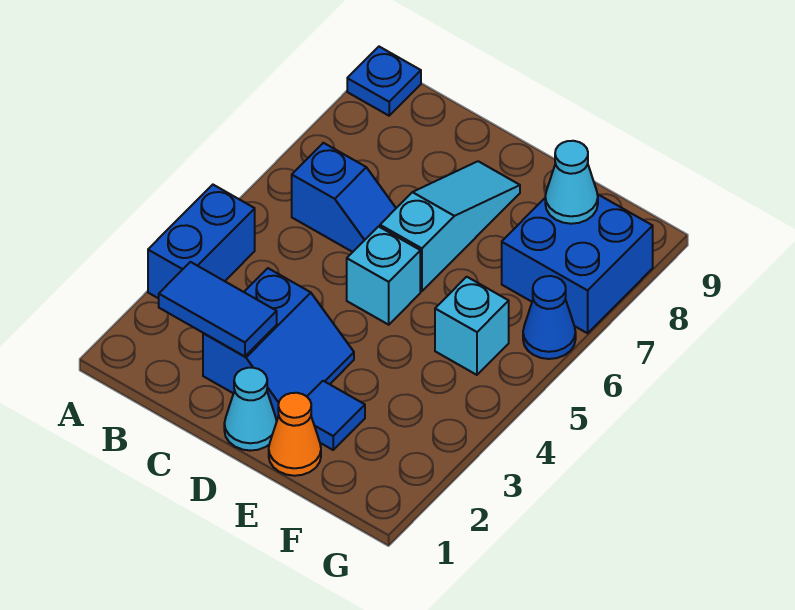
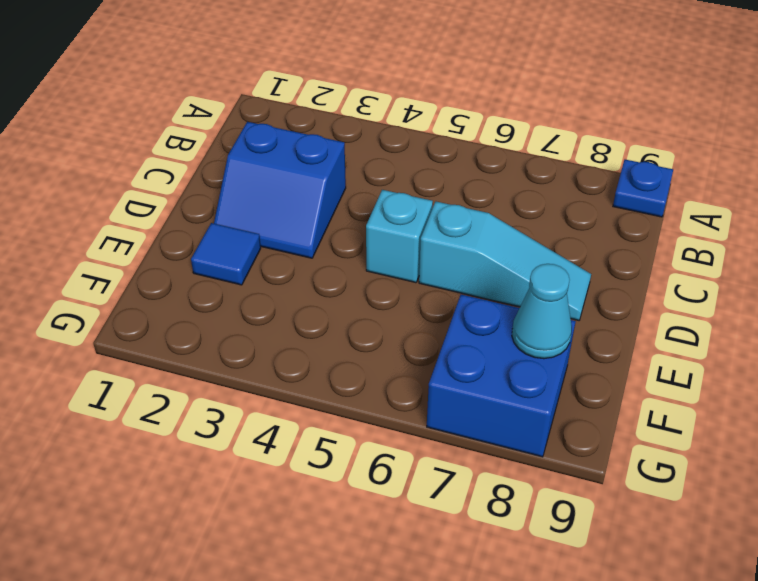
none -> blue brick A3:A4 level 1
none -> blue slope B6:C6 level 1 top B
none -> cyan cone D1 level 1

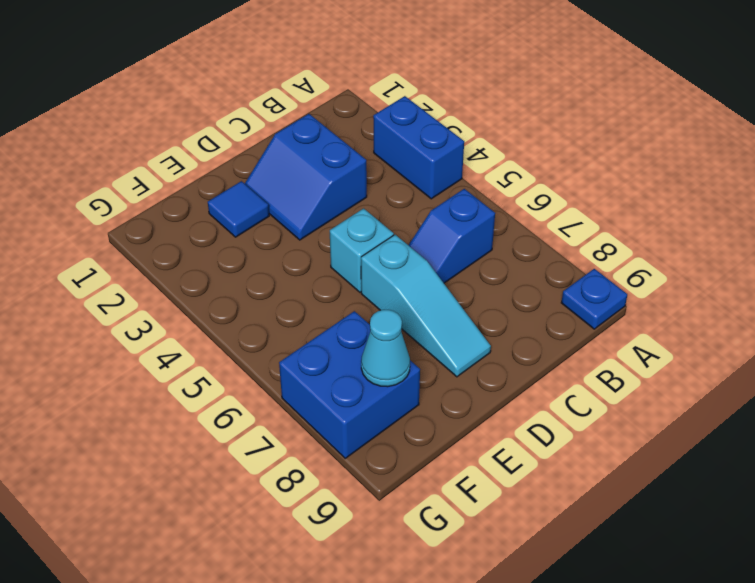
none -> cyan cone D1 level 1
none -> orange cone E1 level 1
none -> cyan brick F5 level 1

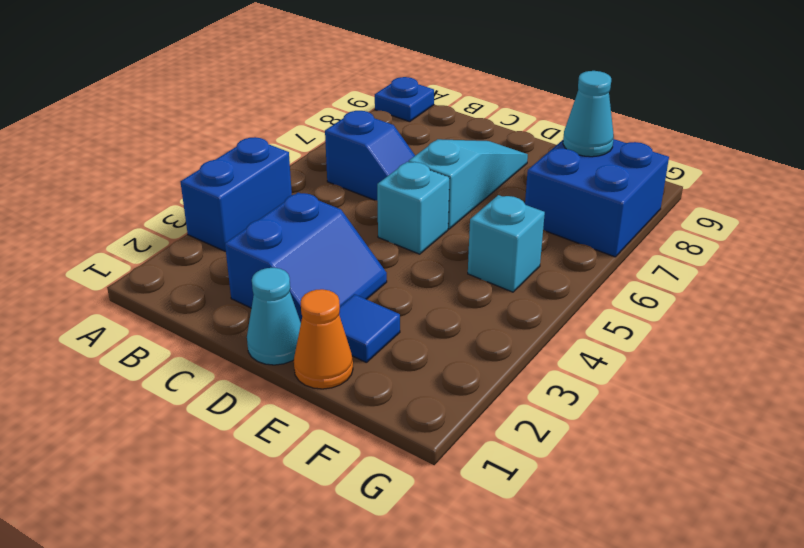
none -> blue cone G6 level 1
none -> blue tile B2:C2 level 2

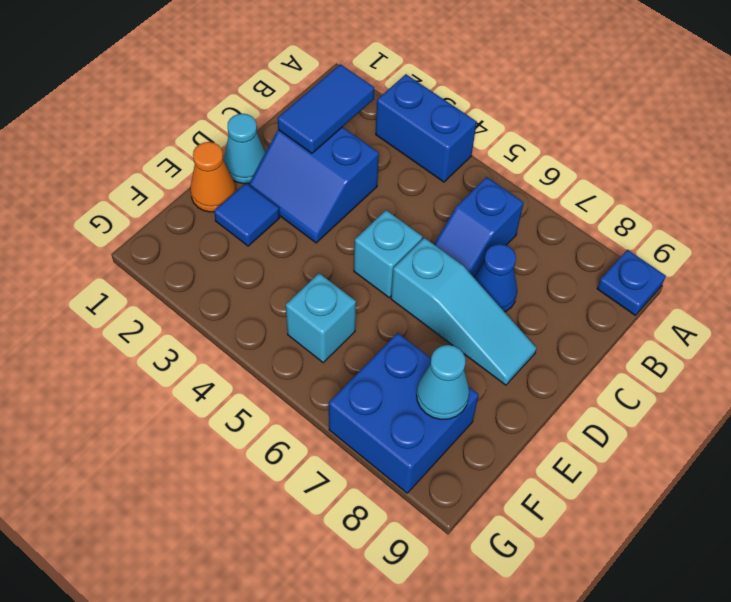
blue cone C7 level 1 -> blue cone G6 level 1

